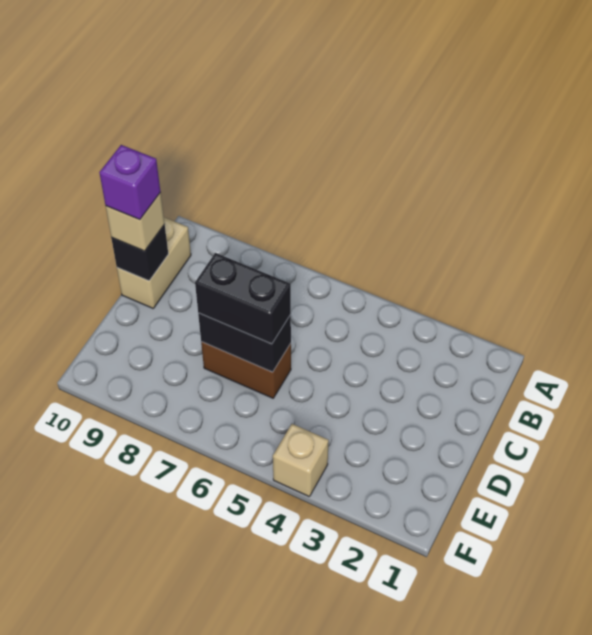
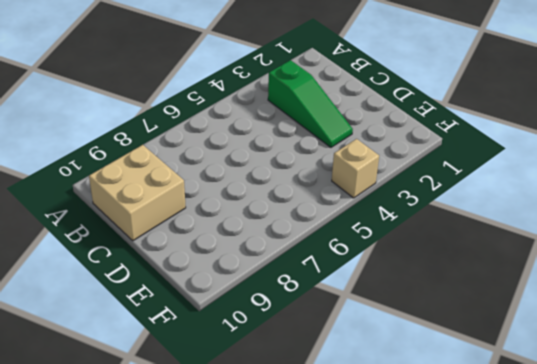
green slope B3:D3 level 1 top B -> none
tan brick B9:C10 level 1 -> tan brick B10:C10 level 1
none -> brown brick D6:D7 level 1
none -> black brick C10 level 2

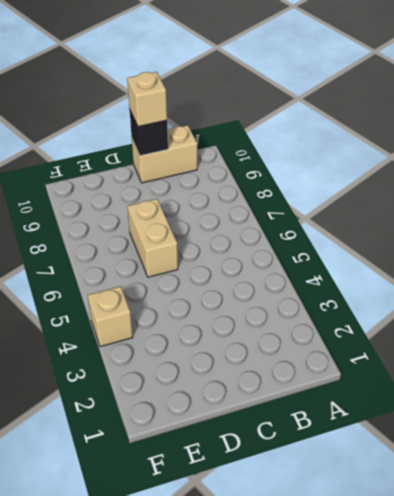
tan brick D6:D7 level 1 -> brown brick D6:D7 level 1
none -> black brick D6:D7 level 2
none -> black brick D6:D7 level 3

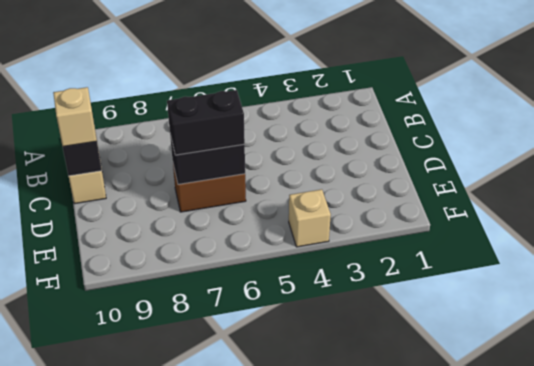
none -> purple brick C10 level 4

